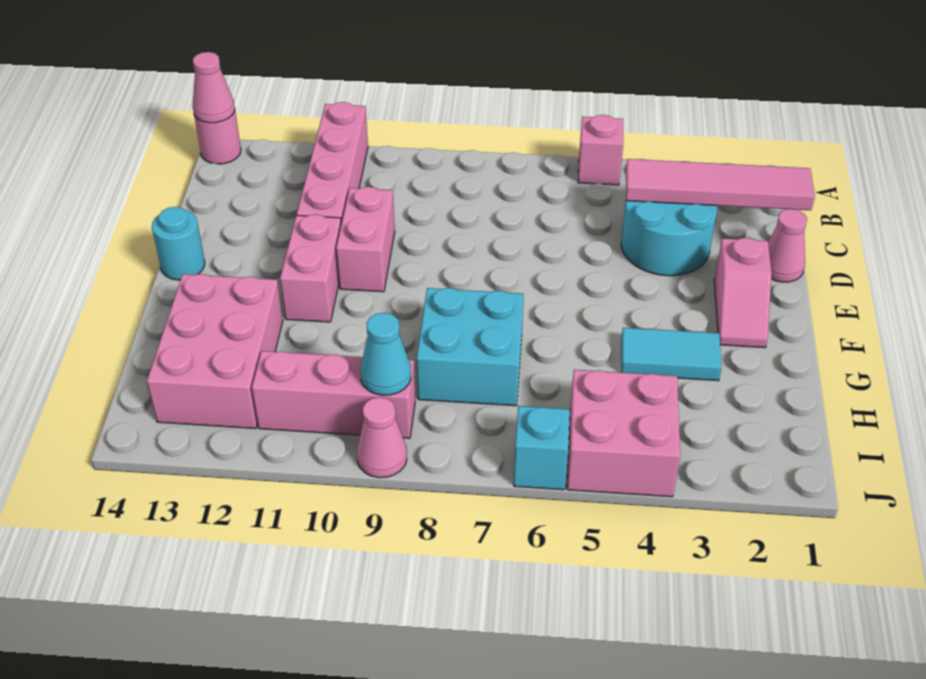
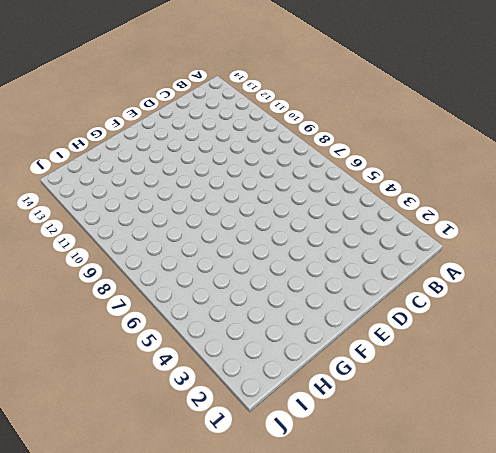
none -> pink brick A5 level 1
none -> pink brick A11:D11 level 1
none -> pink round brick A14 level 1

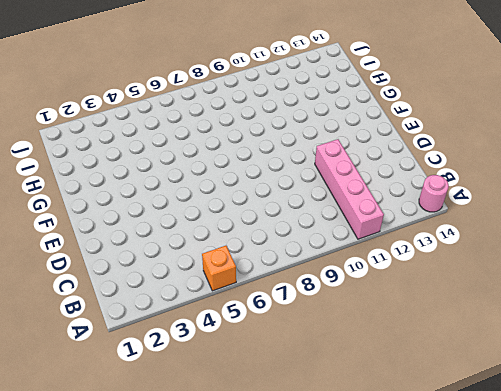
orange brick A5 level 1 -> pink brick A5 level 1
none -> cyan round brick C3:D4 level 1
none -> pink cone D1 level 1
none -> pink brick D10:E10 level 1

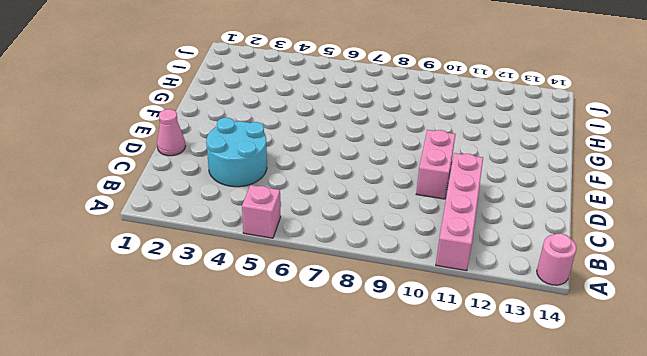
none -> pink slope E2:F2 level 1 top E
none -> pink brick E11:F11 level 1
none -> cyan round brick E14 level 1

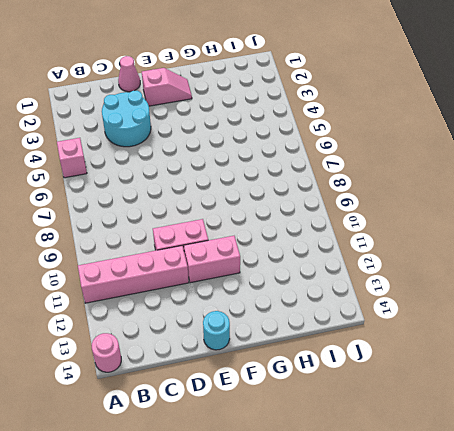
none -> cyan tile G3:G4 level 1
none -> cyan brick G7:H8 level 1
none -> pink brick G12:I13 level 1

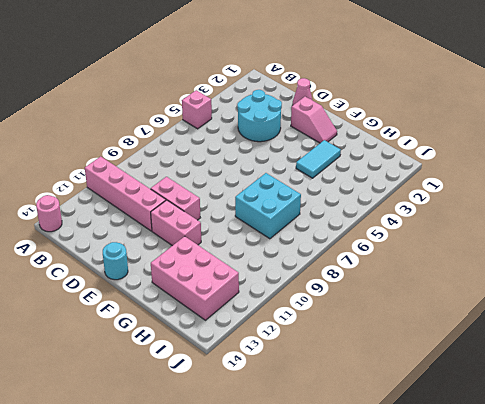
none -> pink brick I4:J5 level 1
none -> pink brick I9:I11 level 1
none -> cyan brick J6 level 1

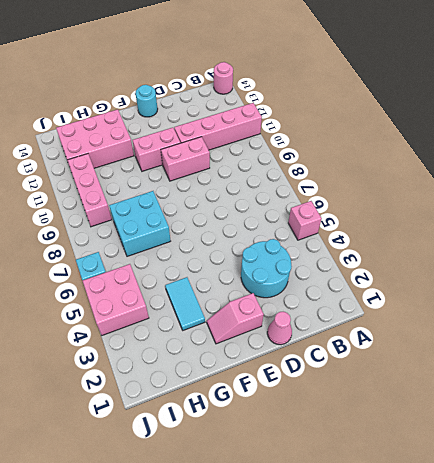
none -> pink cone J9 level 1
none -> pink cone A14 level 2
none -> pink tile C1:C4 level 2

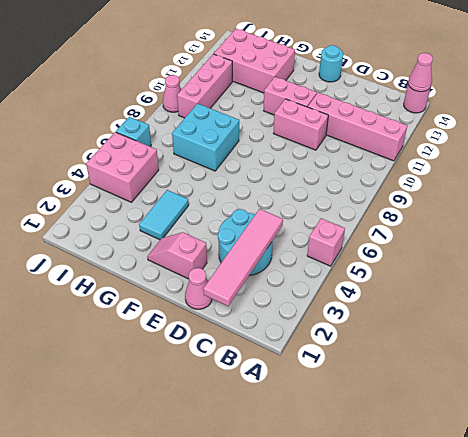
none -> cyan cone I9 level 2

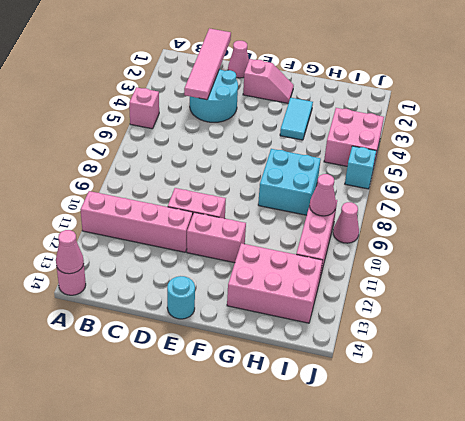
pink cone I9 level 2 -> cyan cone I9 level 2

